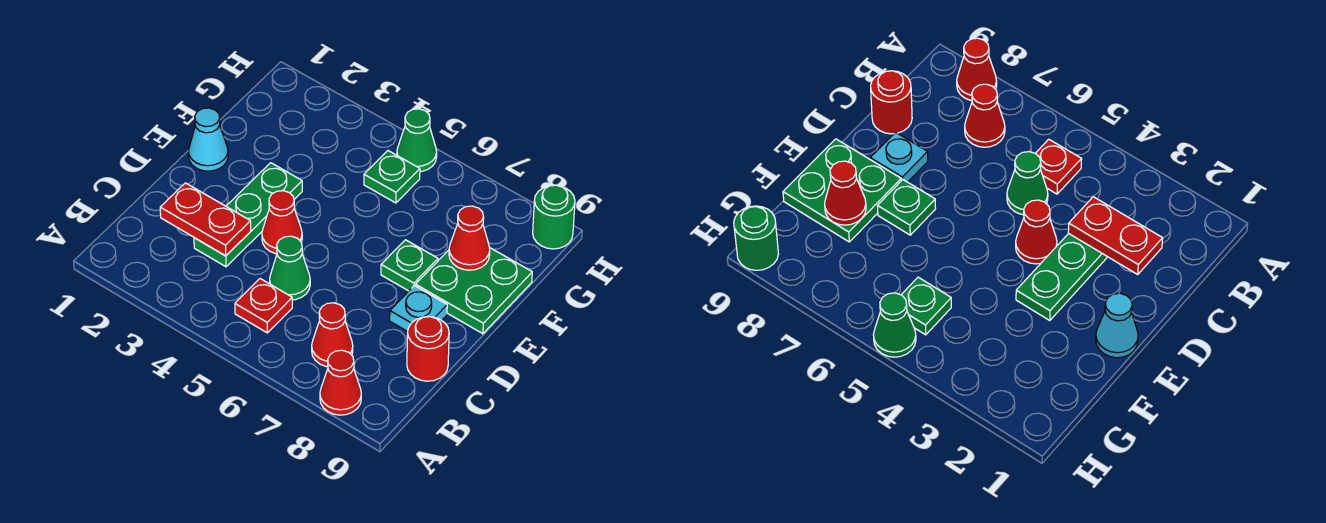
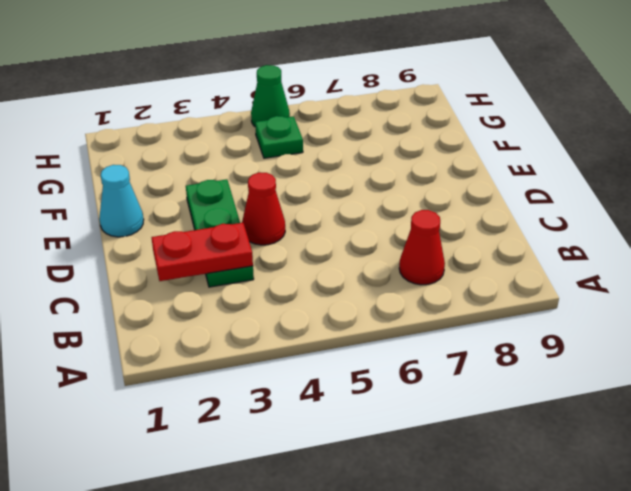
none -> red cone A8 level 1
none -> red plate B5 level 1
none -> green cone C5 level 1

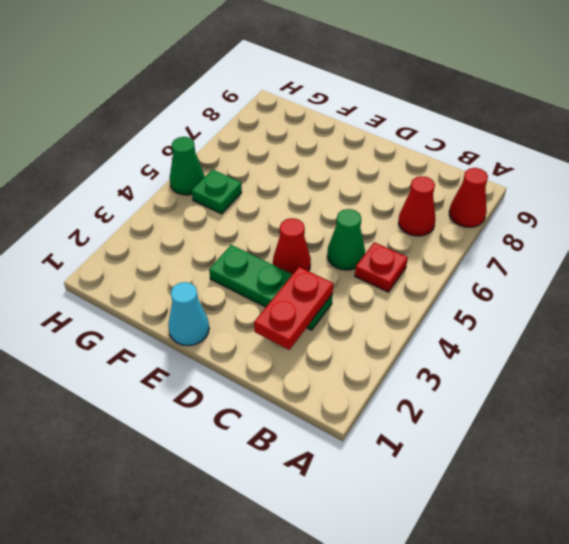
none -> red round brick C9 level 1
none -> cyan plate D8 level 1
none -> green plate E7 level 1

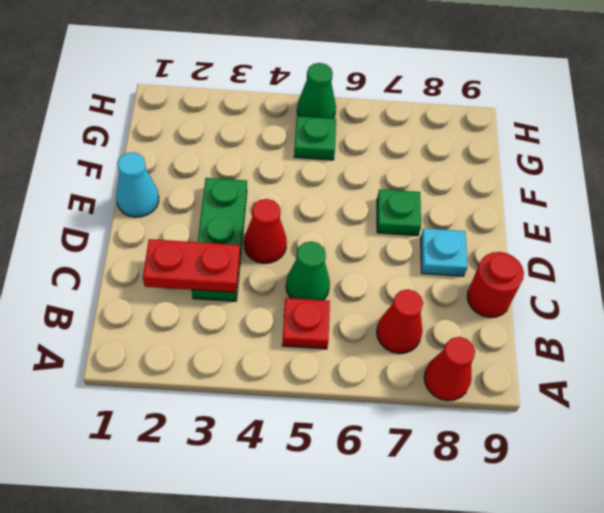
none -> green plate E8:F9 level 1
none -> green round brick H9 level 1
none -> red cone F8 level 2

